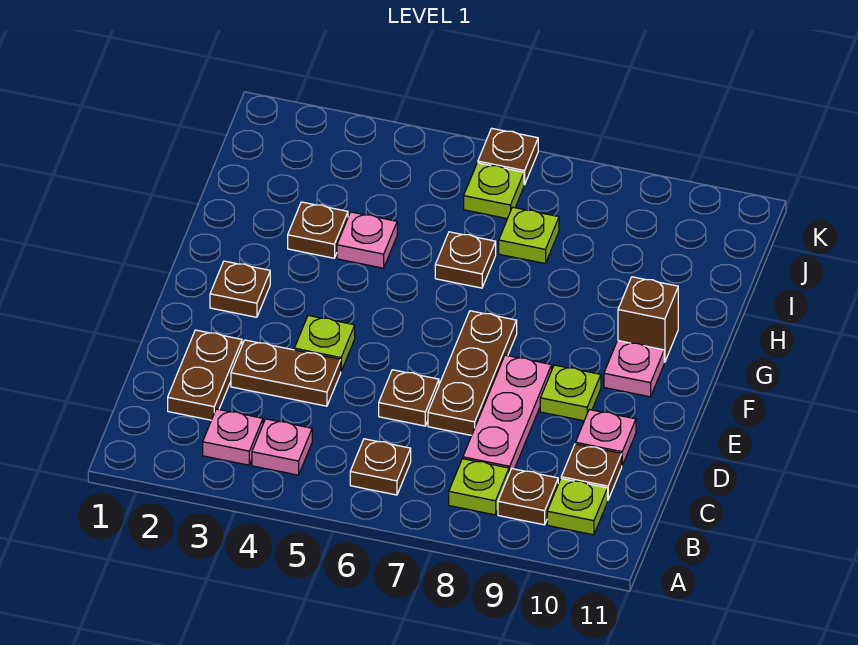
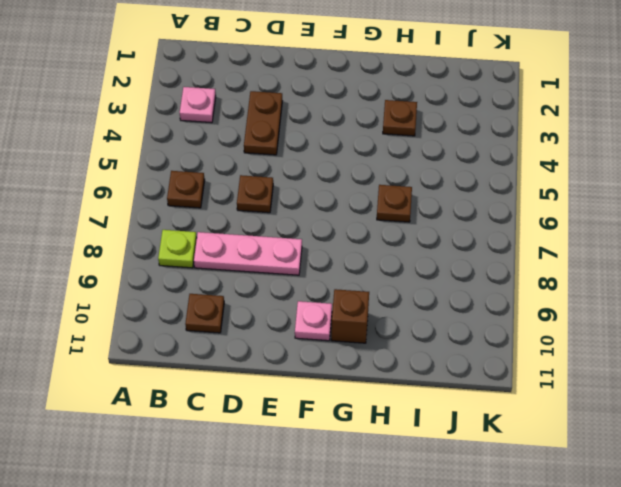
none -> pink plate B4 level 1
none -> brown plate B9 level 1
none -> lime plate B10 level 1

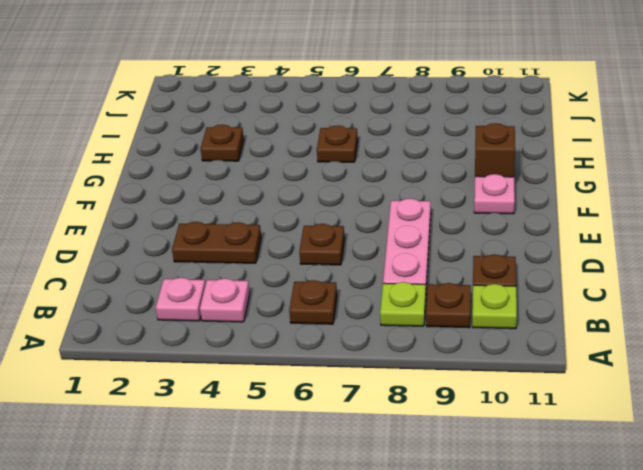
none -> brown plate C2:D2 level 1
none -> brown plate D7:F7 level 1
none -> pink plate D10 level 1

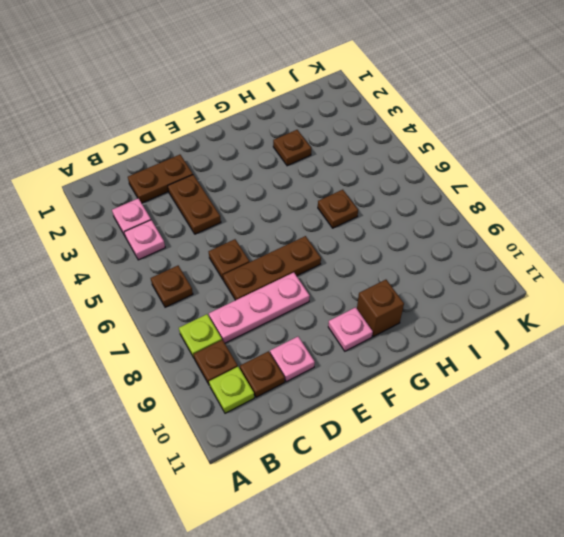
none -> lime plate E4 level 1
none -> lime plate E9 level 1
none -> brown plate F2 level 1

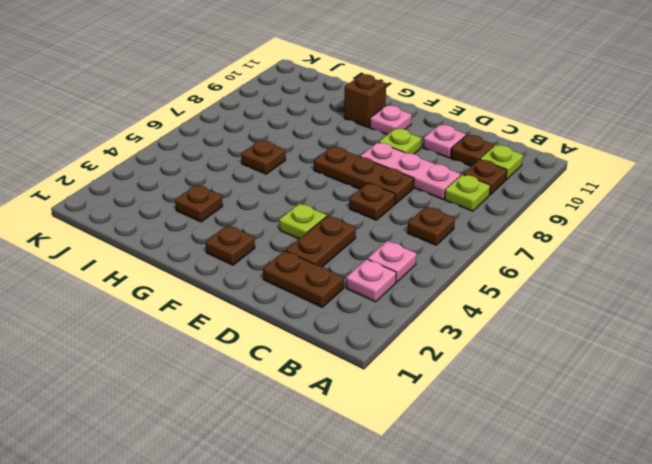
none -> pink plate H4 level 1
none -> lime plate I7 level 1
none -> lime plate J6 level 1

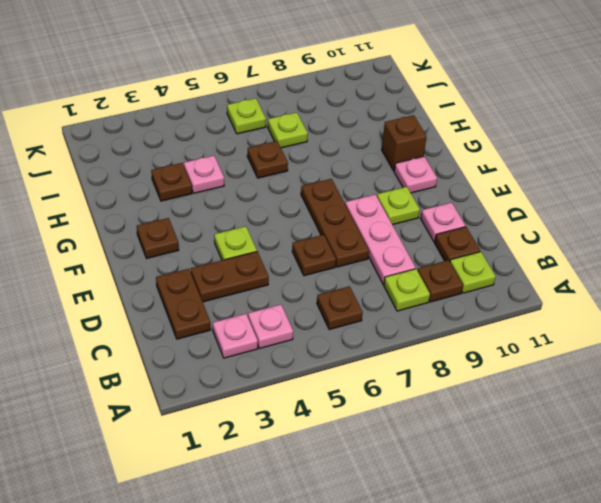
none -> brown plate K6 level 1

